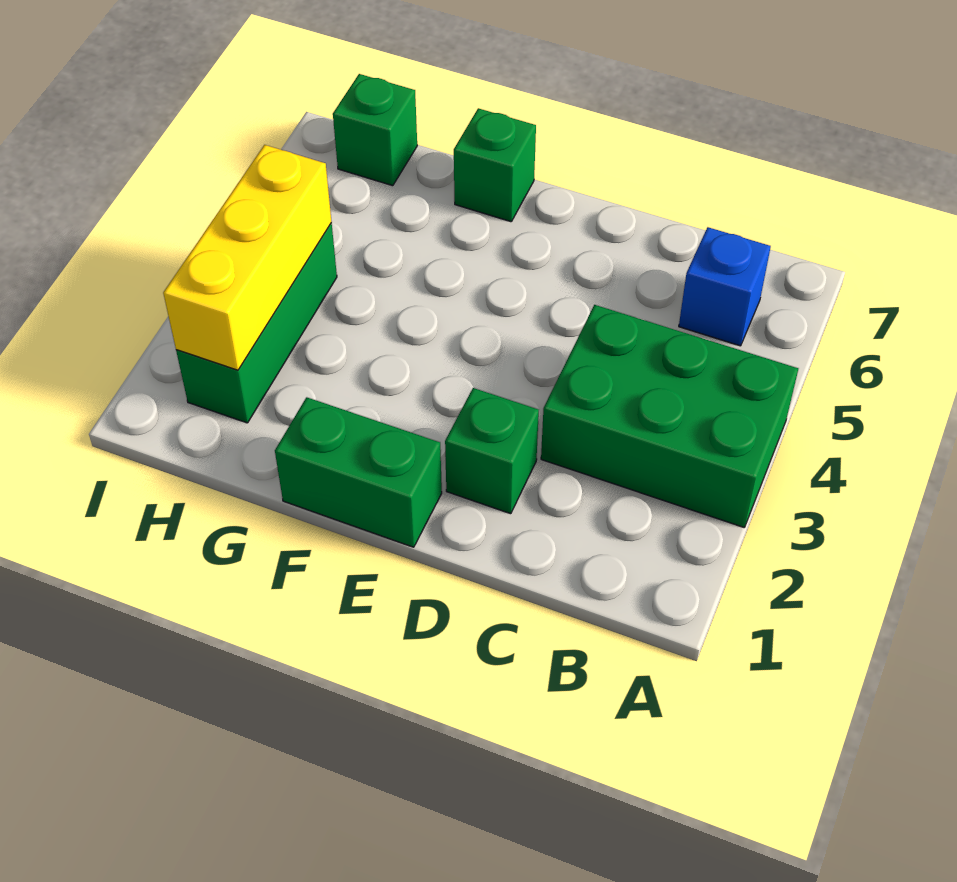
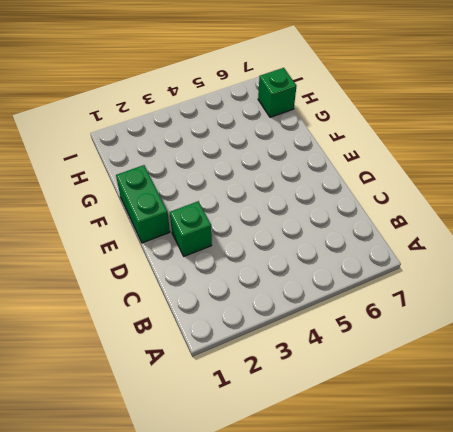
none -> green brick A3:C4 level 1
none -> blue brick B6 level 1

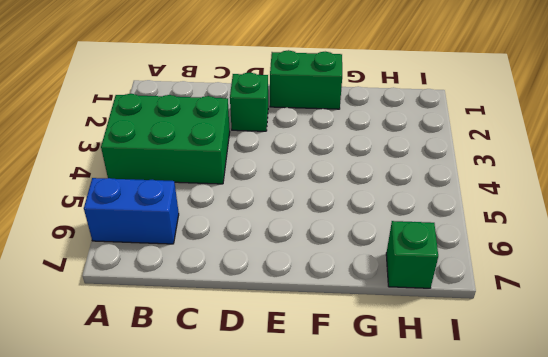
blue brick A6:B6 level 1 -> blue brick B6 level 1
none -> green brick F7 level 1
none -> green brick H2:H4 level 1

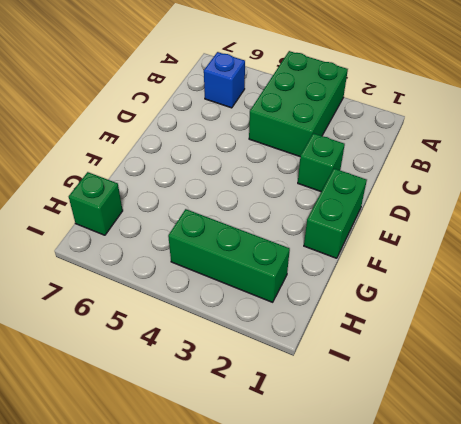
none -> green brick F7 level 1
none -> yellow brick H2:H4 level 2

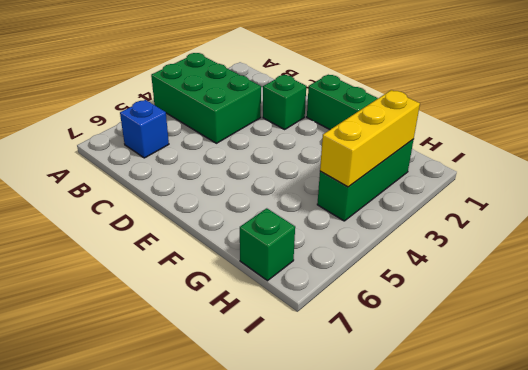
none -> green brick F7 level 1

